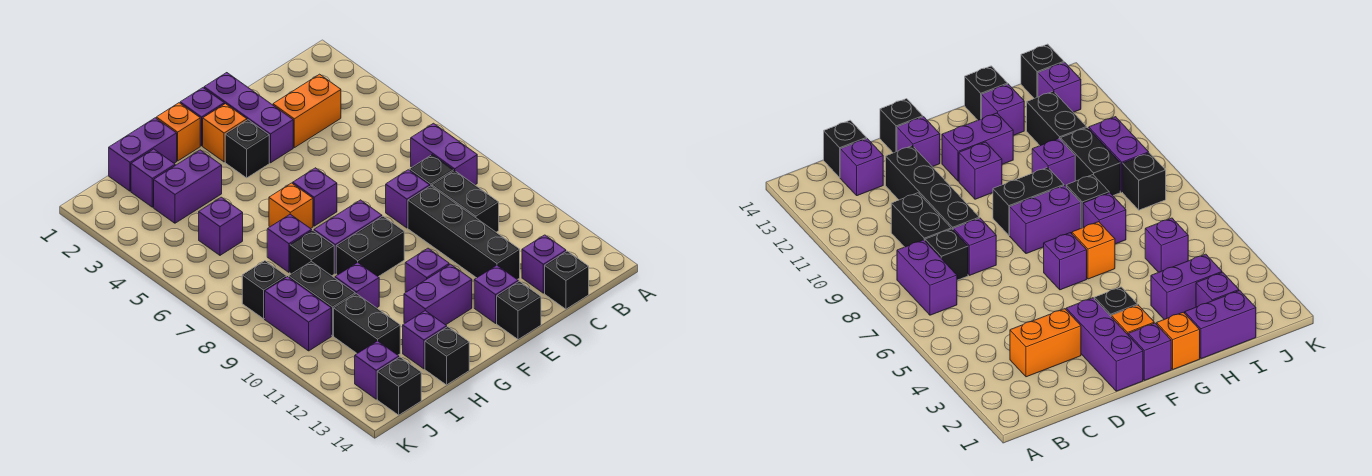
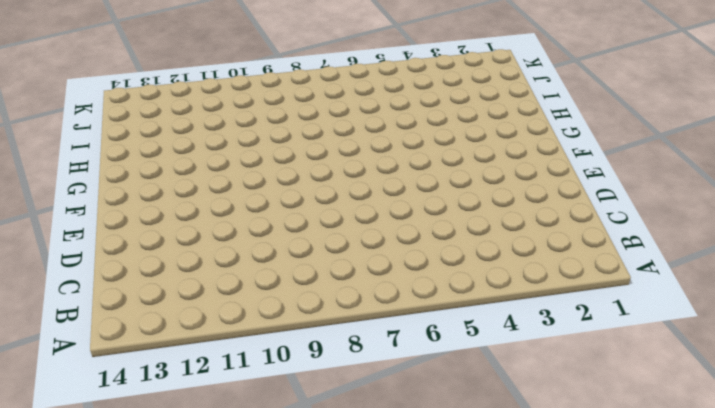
none -> purple brick B7:B8 level 1
none -> orange brick C3:D3 level 1
none -> black brick C8 level 1
none -> black brick C9:C10 level 1

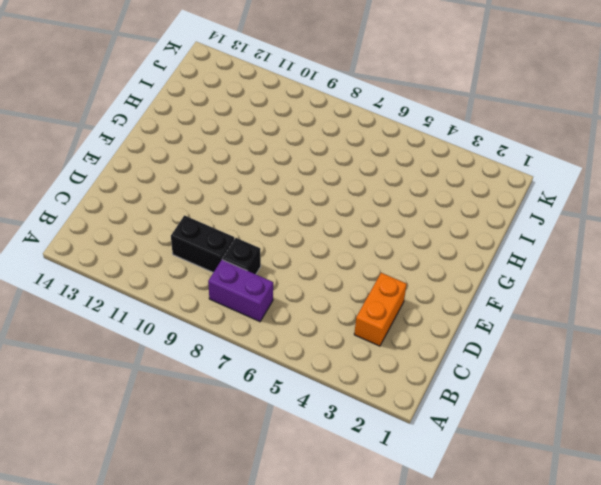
none -> purple brick C13 level 1
none -> black brick C14 level 1
none -> purple brick D8 level 1
none -> black brick D9:D12 level 1

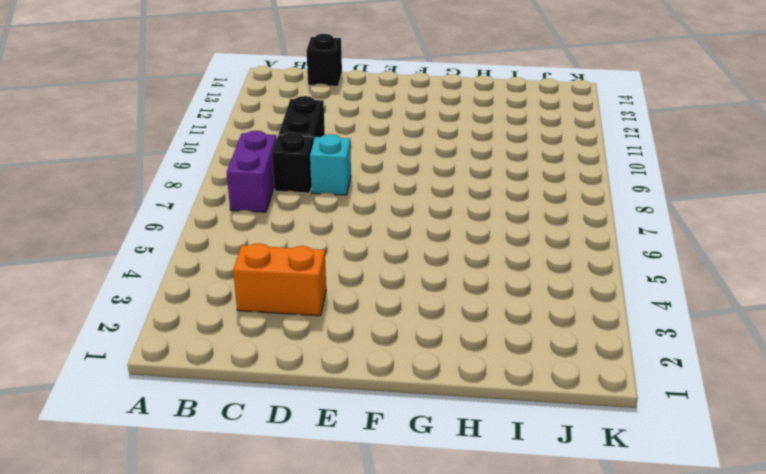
cyan brick D8 level 1 -> purple brick D8 level 1
none -> purple brick C13 level 1
none -> black brick D9:D12 level 1
none -> purple brick E1:E3 level 1
none -> purple brick E13 level 1

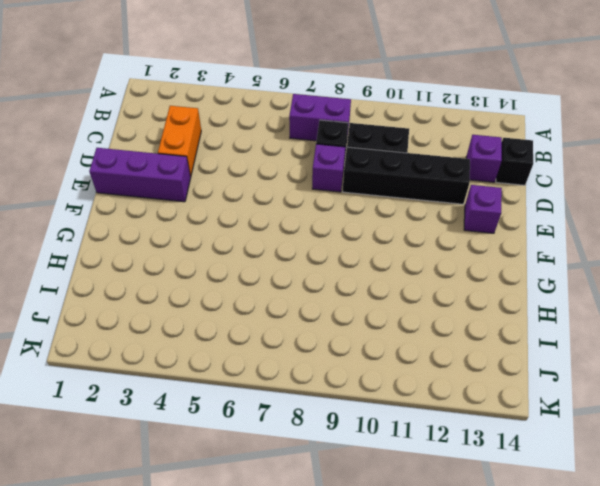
none -> black brick E14 level 1
none -> purple brick F1 level 1
none -> orange brick F2 level 1
none -> black brick F3 level 1

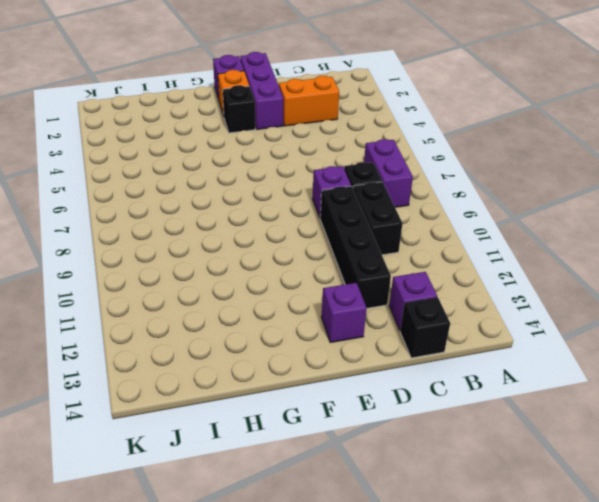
none -> black brick E14 level 1
none -> purple brick F6 level 1
none -> purple brick F8:G8 level 1
none -> black brick F9:G9 level 1

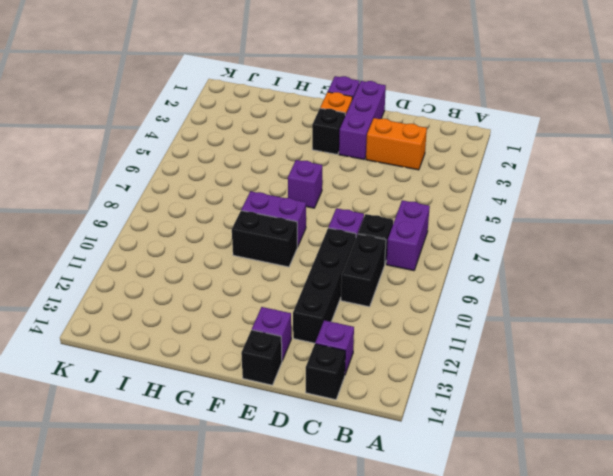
none -> purple brick F11 level 1
none -> purple brick F12:G12 level 1
none -> orange brick G1 level 1
none -> orange brick G6 level 1

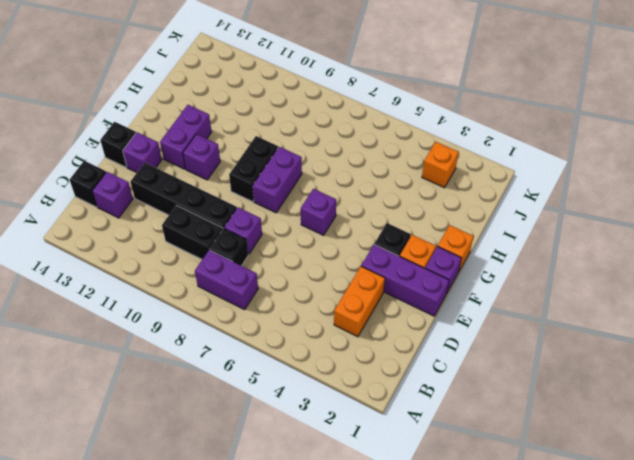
orange brick J3 level 1 -> orange brick G6 level 1
none -> purple brick H1:I1 level 1
none -> purple brick H3:I3 level 1
none -> purple brick H7 level 1
none -> black brick H8 level 1

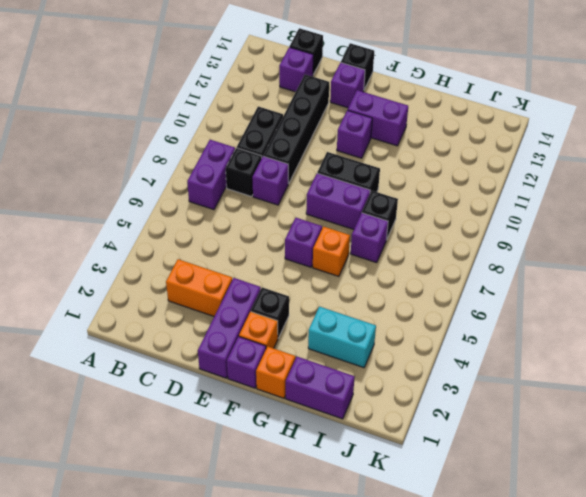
cyan brick H3:I3 level 1 -> purple brick H3:I3 level 1
none -> purple brick H10 level 1
none -> purple brick H13 level 1
none -> black brick H14 level 1
none -> purple brick I2 level 1

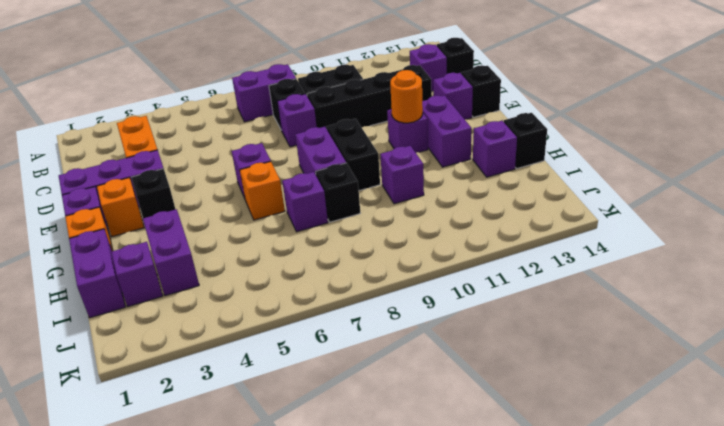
orange round brick F11 level 2 -> none
none -> purple brick I5 level 1
none -> black brick I9:I10 level 1
none -> black brick I11:I12 level 1
none -> black brick J8 level 1

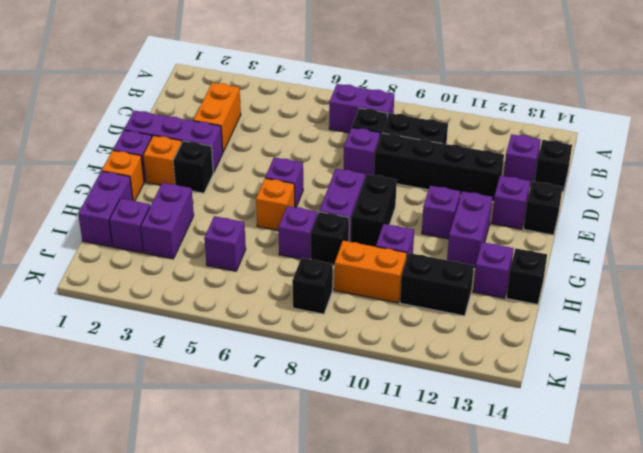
orange brick I9:I10 level 1 -> black brick I9:I10 level 1
none -> purple brick J9:J10 level 1
none -> purple brick J13 level 1
none -> black brick J14 level 1

